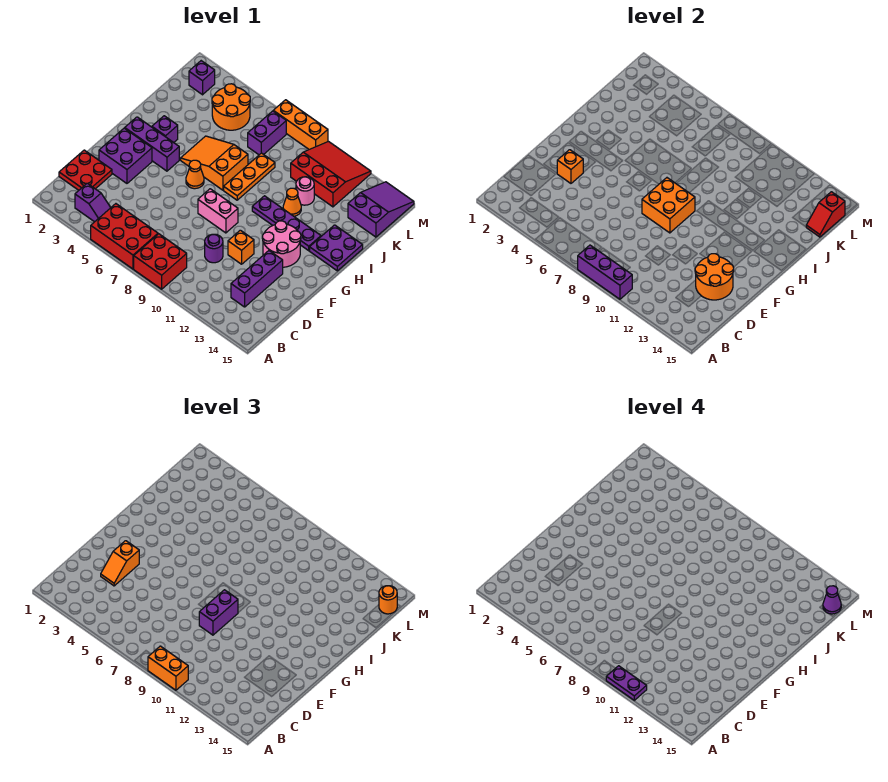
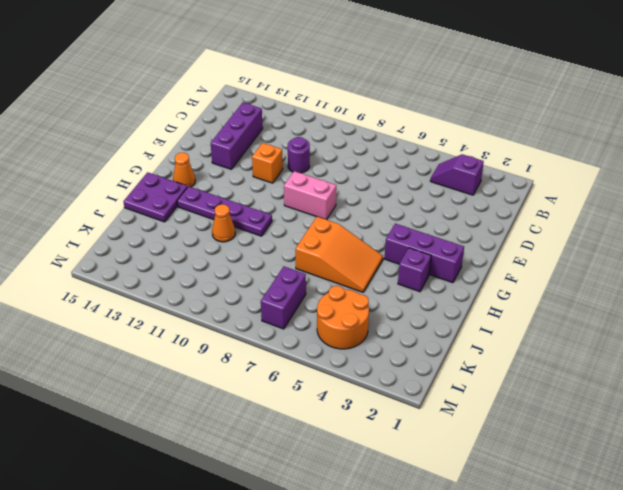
orange cone G14 level 1 -> orange cone G6 level 1
none -> red brick A5:B7 level 1
none -> red brick A8:B9 level 1
none -> red plate C1:D2 level 1
none -> purple brick E2:F3 level 1

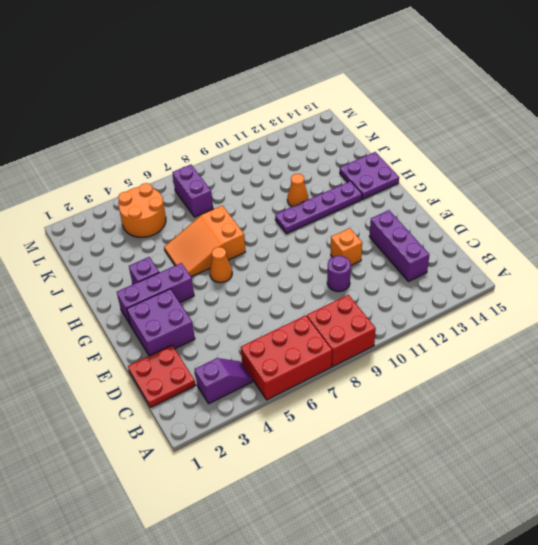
none -> pink brick F8:F9 level 1
none -> pink round brick F12:G13 level 1
none -> orange plate H8:J8 level 1
none -> pink round brick J11 level 1

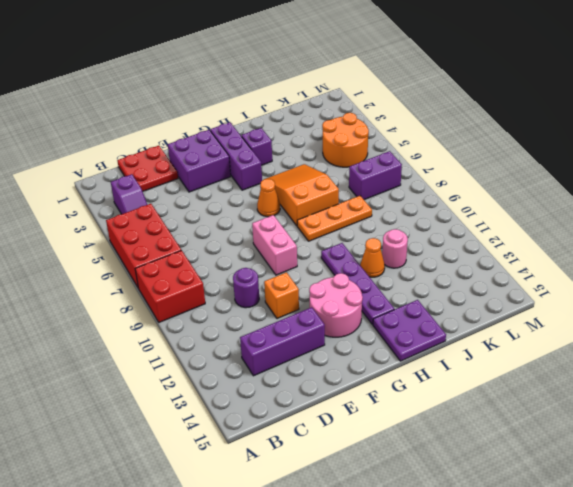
none -> red slope K10:M12 level 1 top K
none -> purple slope K14:M15 level 1 top K
none -> purple brick L2 level 1
none -> orange brick M7:M9 level 1

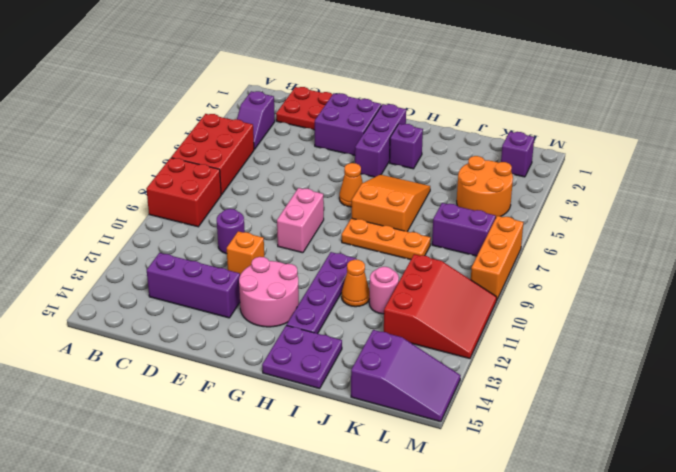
none -> purple brick A8:A10 level 2
none -> orange round brick D13:E14 level 2
none -> orange brick E3 level 2
none -> orange brick F8:G9 level 2

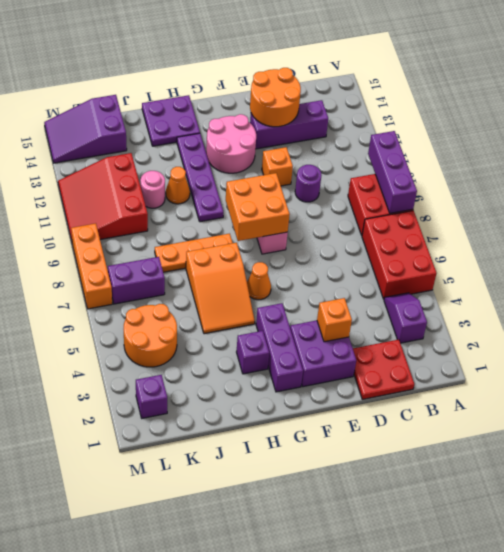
none -> red slope K15:L15 level 2 top L
none -> orange brick A9:A10 level 3
none -> orange slope D3:E3 level 3 top E
none -> purple brick E9:F9 level 3

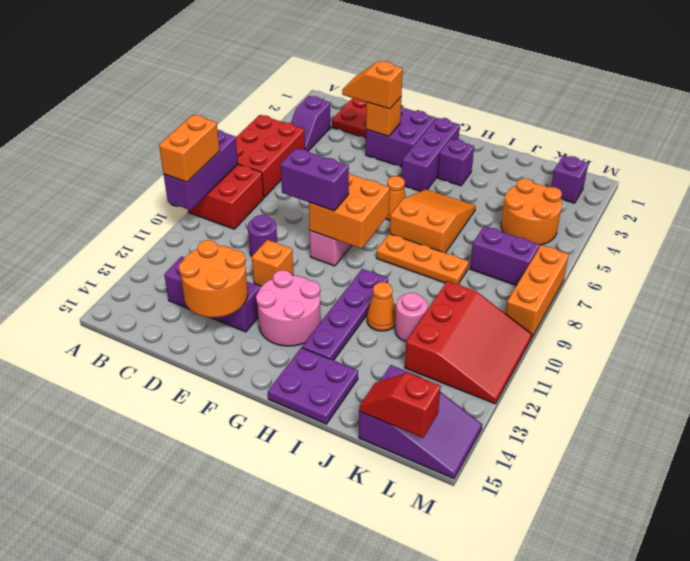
none -> orange round brick L15 level 3
none -> purple plate A10:A11 level 4
none -> purple cone L15 level 4

